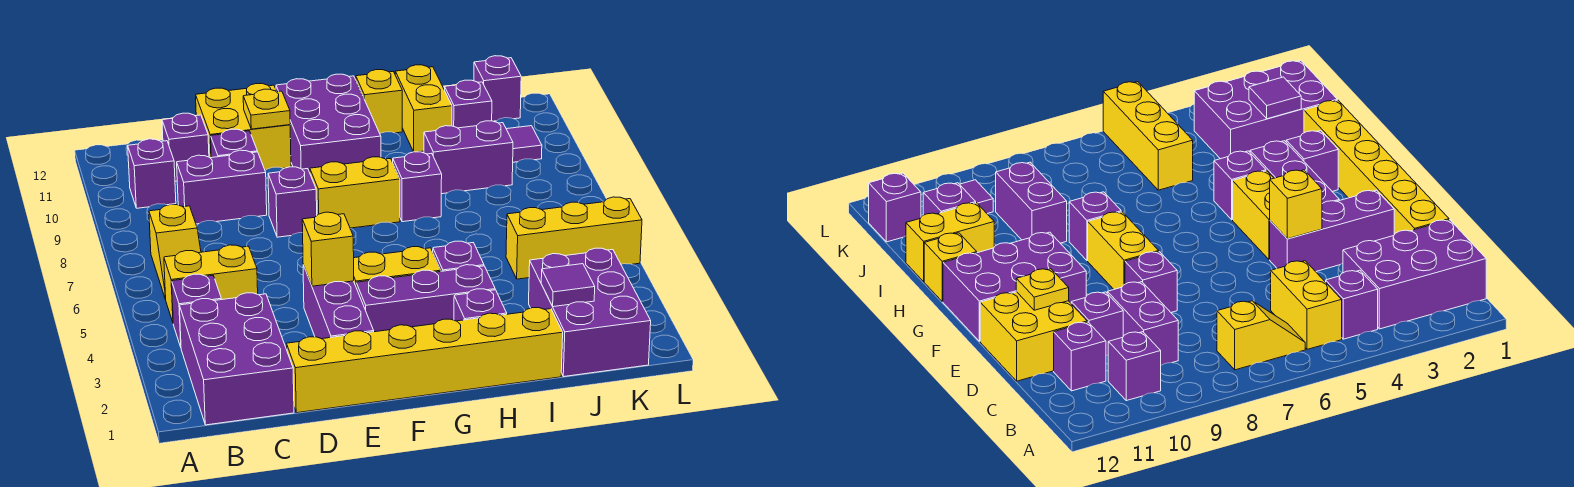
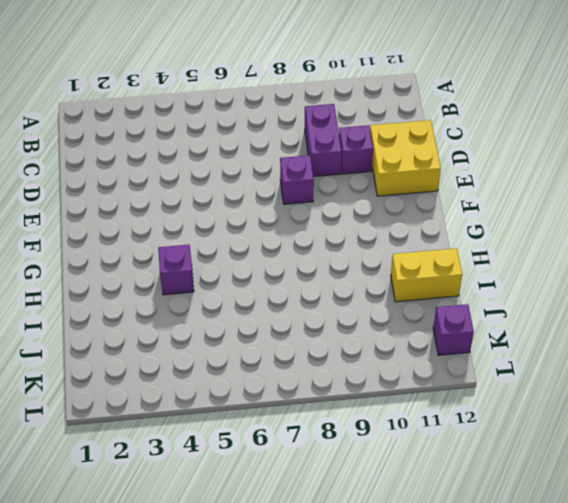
none -> purple brick B1:C3 level 1
none -> purple brick B4 level 1
none -> yellow brick B5:C5 level 1
none -> yellow slope B6:B7 level 1 top 7

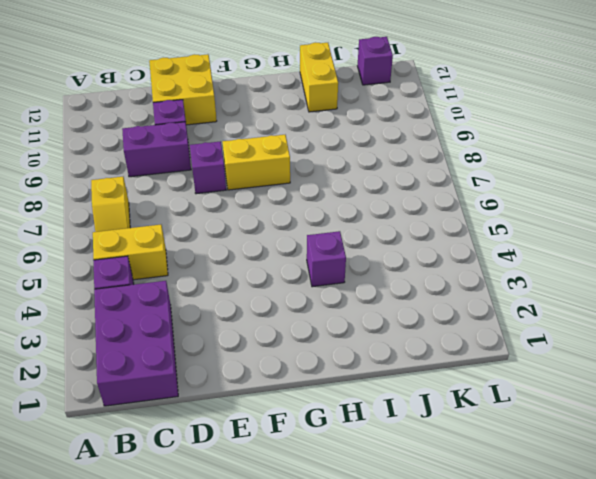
none -> purple brick B10 level 1
none -> purple brick C11 level 1
none -> yellow brick D1:I1 level 1
none -> purple brick E2:E4 level 1

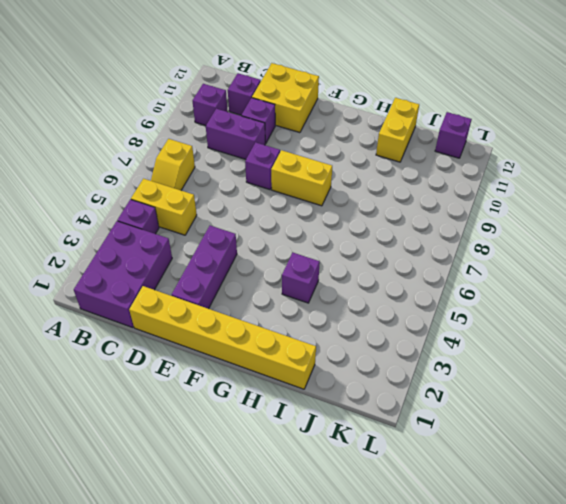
none -> purple brick F3:H3 level 1
none -> yellow brick F4:G4 level 1
none -> purple brick F10:G12 level 1
none -> purple brick H2 level 1

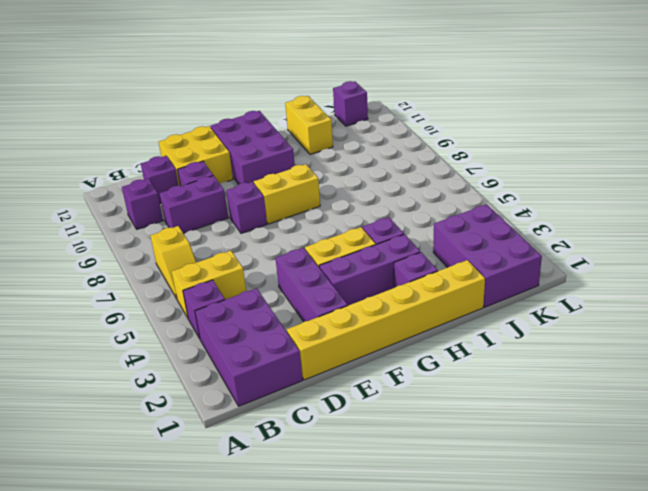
none -> purple brick H8 level 1
none -> yellow brick H12 level 1
none -> purple brick I9:J9 level 1
none -> yellow brick J5:L5 level 1

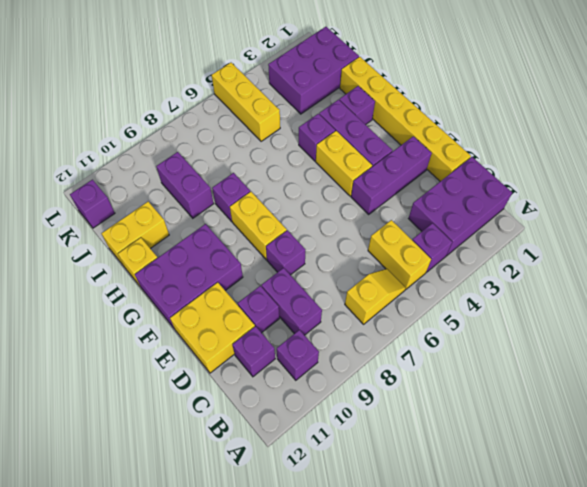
none -> purple brick J11 level 1
none -> purple tile K10 level 1
none -> yellow brick E4 level 2
none -> yellow plate E11 level 2

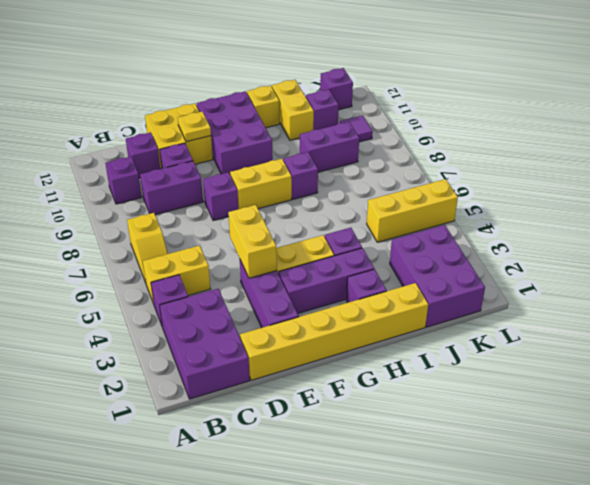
yellow brick E4:E5 level 2 -> yellow brick E4 level 2
none -> purple tile J2 level 2

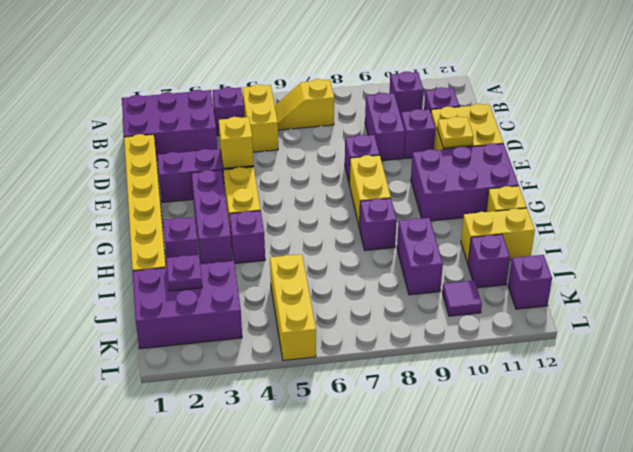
purple plate J2 level 2 -> purple tile J2 level 2

